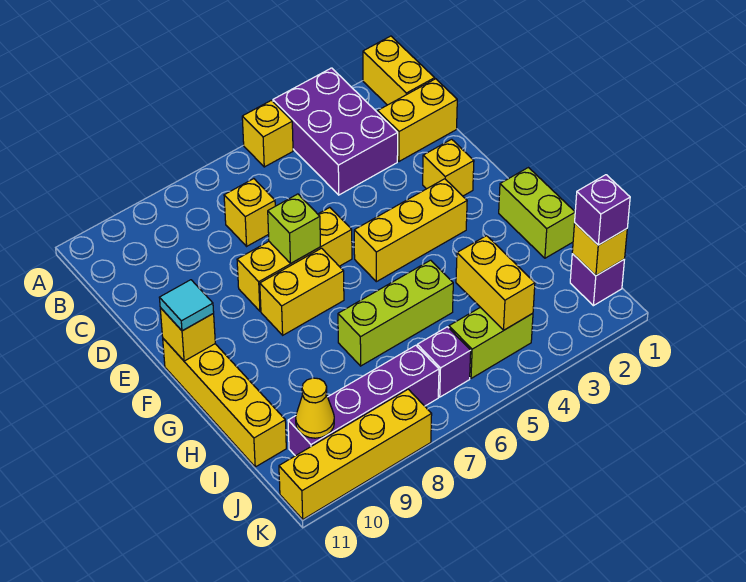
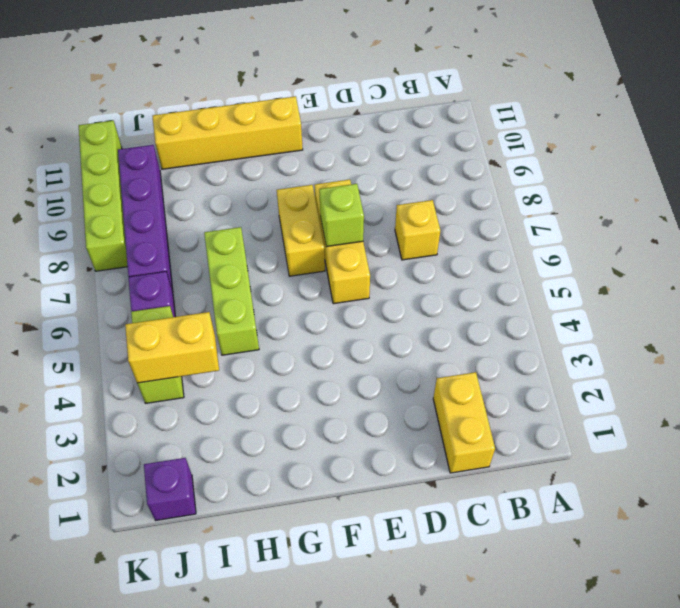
lime brick K8:K11 level 1 -> yellow brick K8:K11 level 1
none -> yellow brick A1:B1 level 1
none -> purple brick A3:C4 level 1
none -> yellow brick A5 level 1

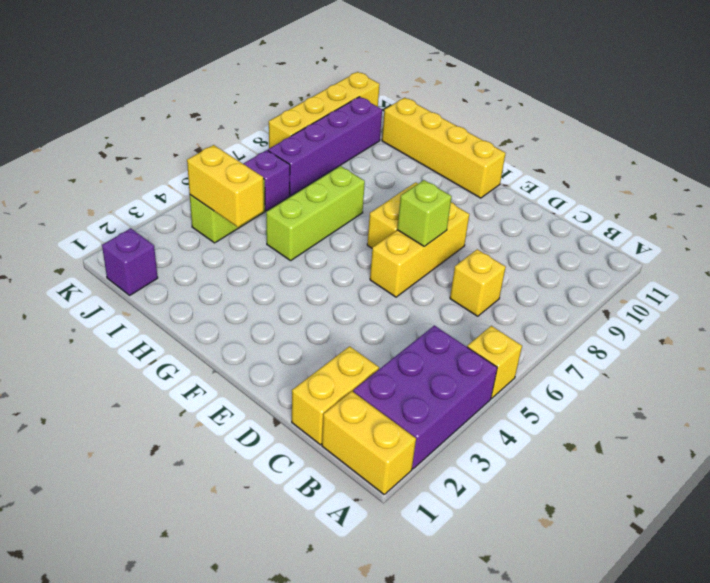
purple brick A2:B4 level 1 -> purple brick A3:C4 level 1
none -> yellow brick E2 level 1
none -> yellow brick F3:F5 level 1
none -> lime brick G1:H1 level 1

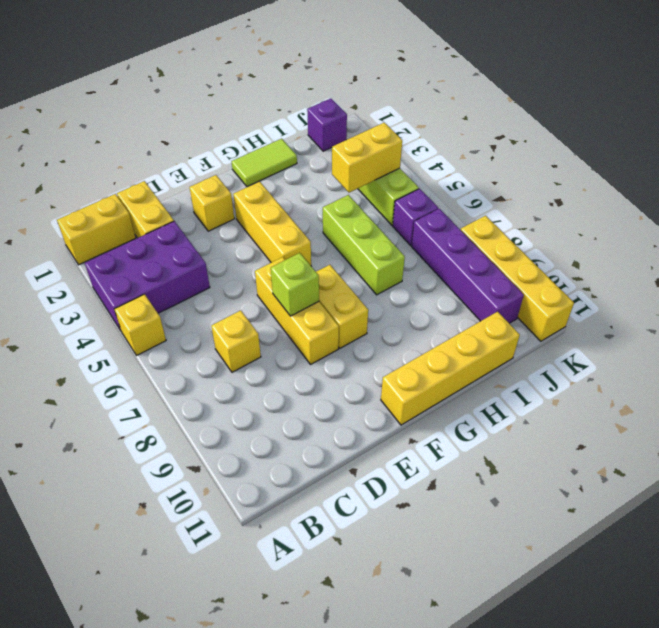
lime tile G1:H1 level 1 -> lime brick G1:H1 level 1
none -> yellow brick F11 level 2
none -> yellow brick J1 level 2
none -> yellow cone J10 level 2

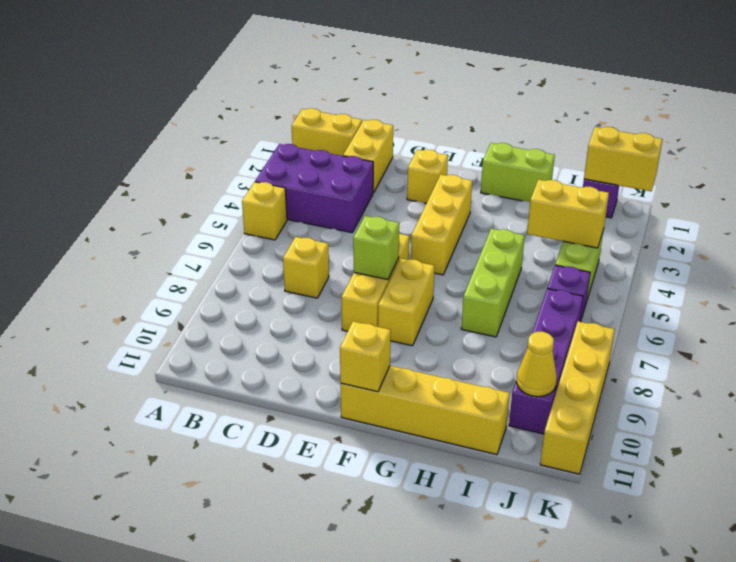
yellow brick J1:K1 level 2 -> yellow brick J1 level 2
none -> cyan tile F11 level 3
none -> purple brick J1 level 3

